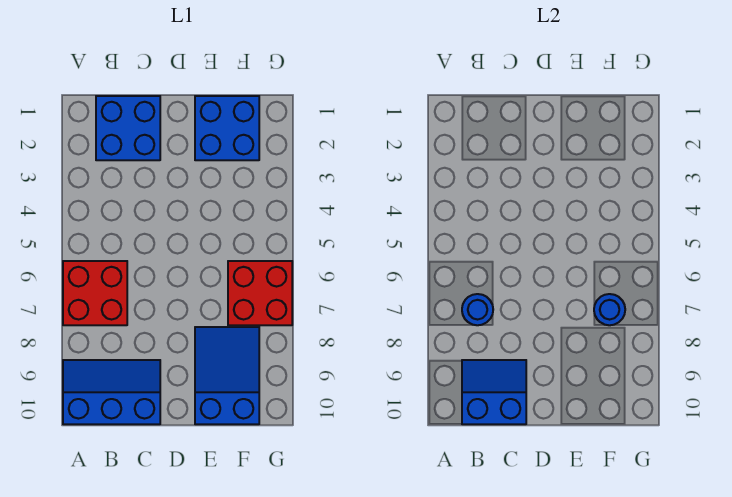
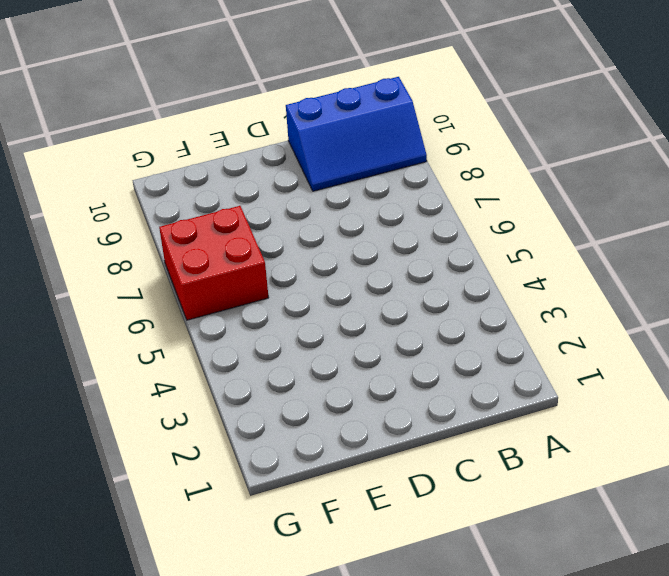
none -> red brick A6:B7 level 1
none -> blue brick B1:C2 level 1

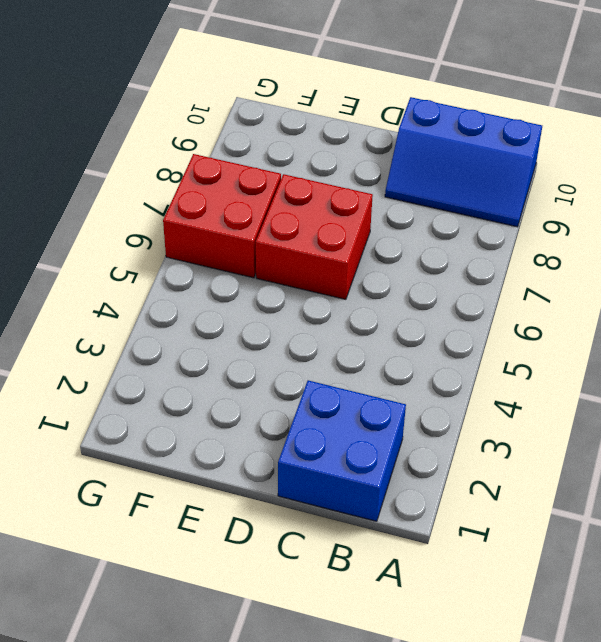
red brick D6:E7 level 1 -> red brick A6:B7 level 1
none -> blue brick E1:F2 level 1
none -> blue slope E8:F10 level 1 top 10

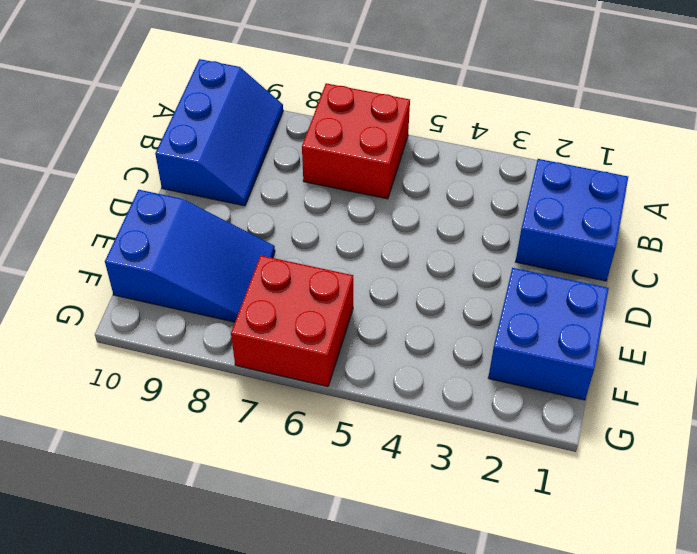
none -> blue round brick B7 level 2
none -> blue slope B9:C10 level 2 top 10

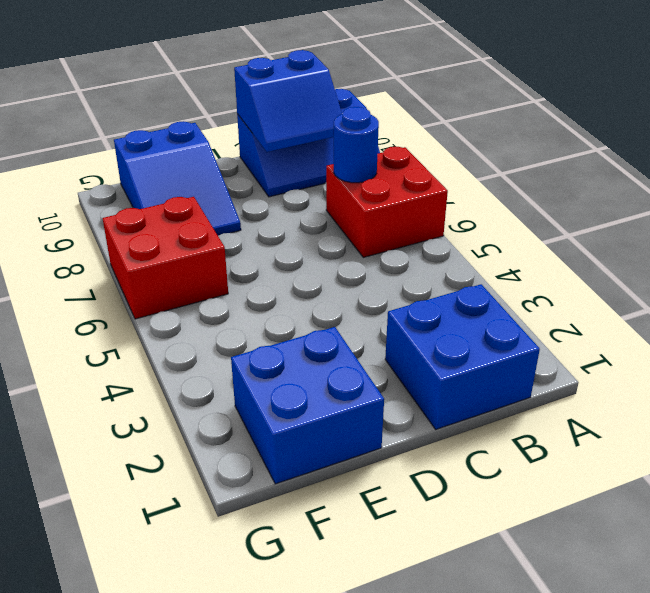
none -> blue round brick F7 level 2

